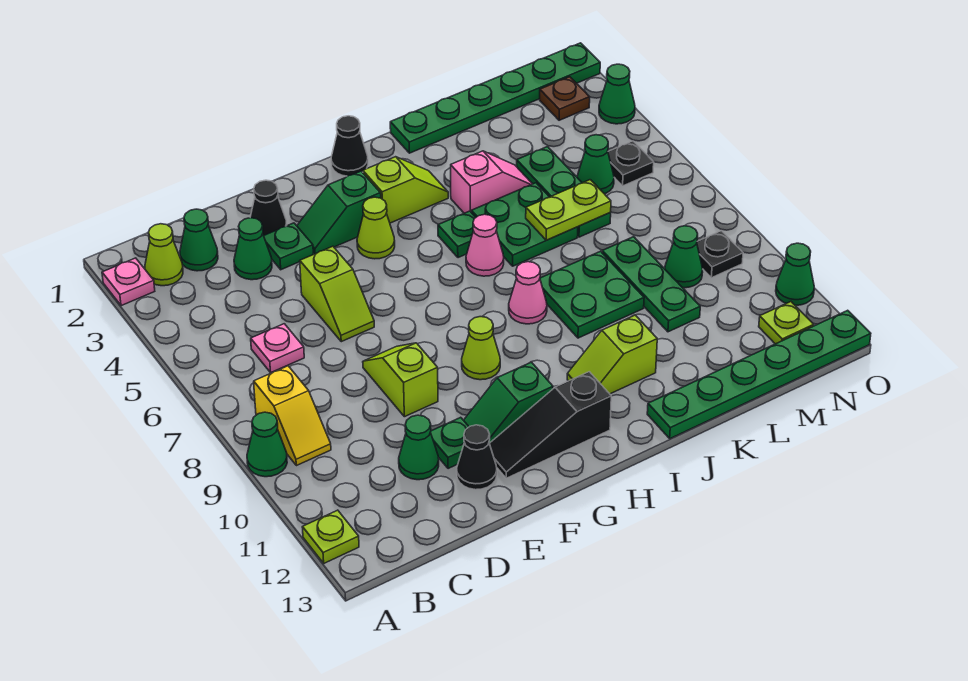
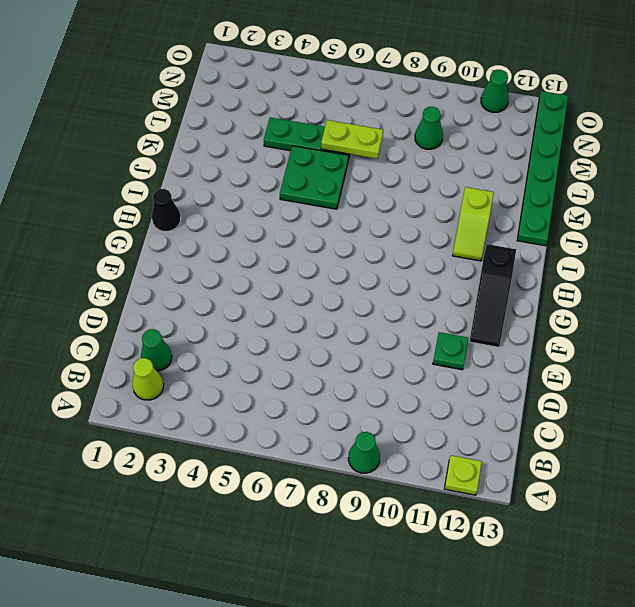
lime plate L6:L7 level 2 -> lime plate K6:L6 level 2
none -> pink plate A2 level 1
none -> yellow slope B8:B9 level 1 top 8
none -> pink plate C6 level 1
none -> green cone D3 level 1

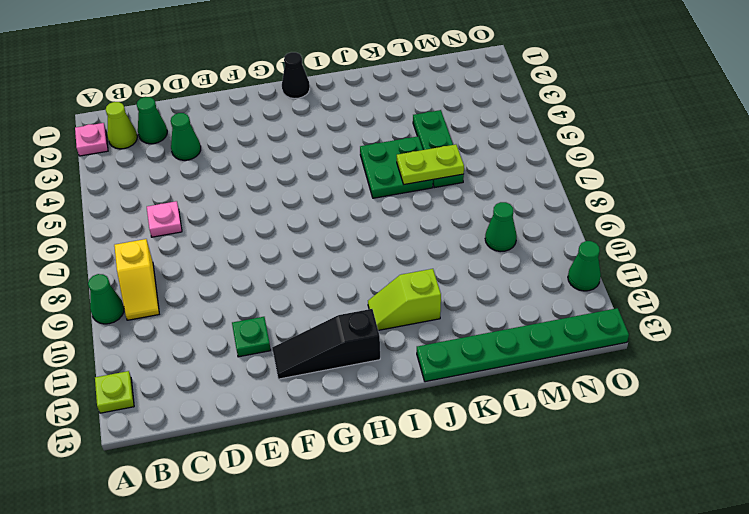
none -> green cone D11 level 1
none -> black cone E2 level 1
none -> green plate E3 level 1
none -> lime slope E5:E6 level 1 top 5

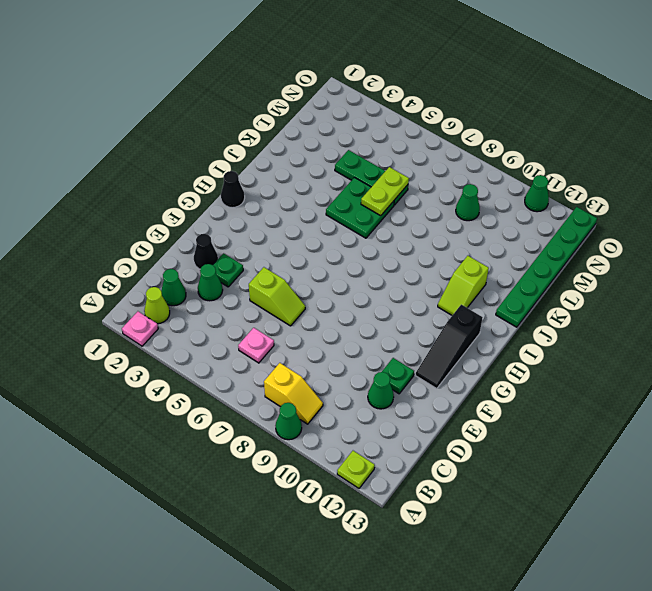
none -> lime slope E8:E9 level 1 top 9
none -> black cone E12 level 1
none -> green slope F3:G3 level 1 top G
none -> green slope F11:G11 level 1 top G

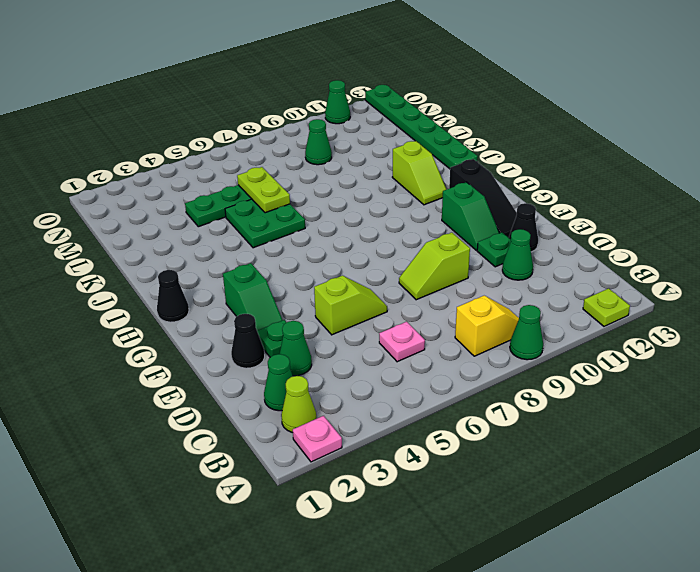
none -> lime cone G4 level 1
none -> lime cone G9 level 1
none -> lime slope H3:I3 level 1 top H
none -> green plate I5 level 1

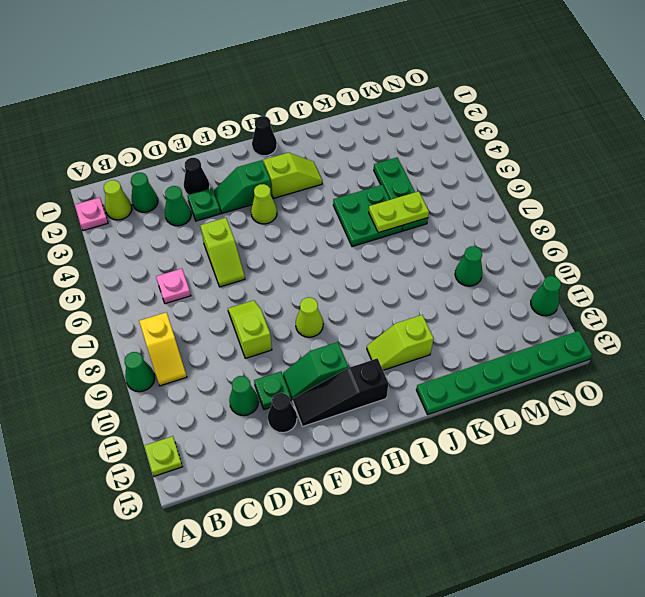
none -> green plate I5 level 1
none -> pink cone I6 level 1
none -> pink cone I8 level 1
none -> green plate J1:O1 level 1

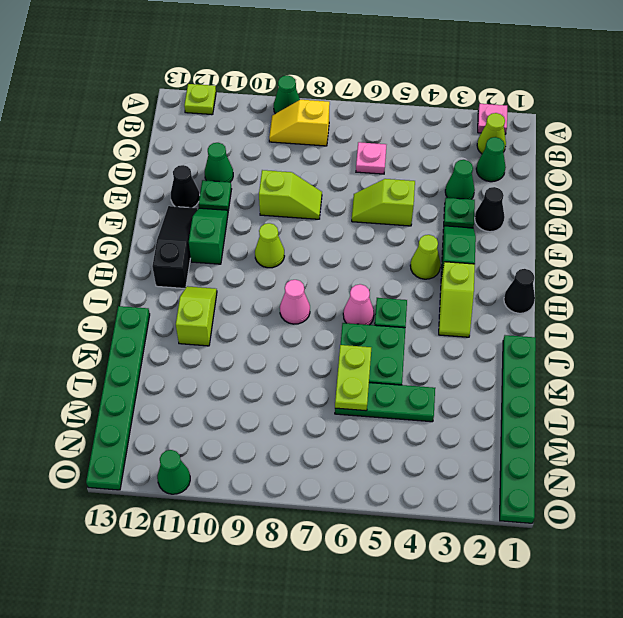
none -> pink slope J4:K4 level 1 top J
none -> green plate J8:K9 level 1
none -> green plate L8:L10 level 1
none -> green cone M5 level 1

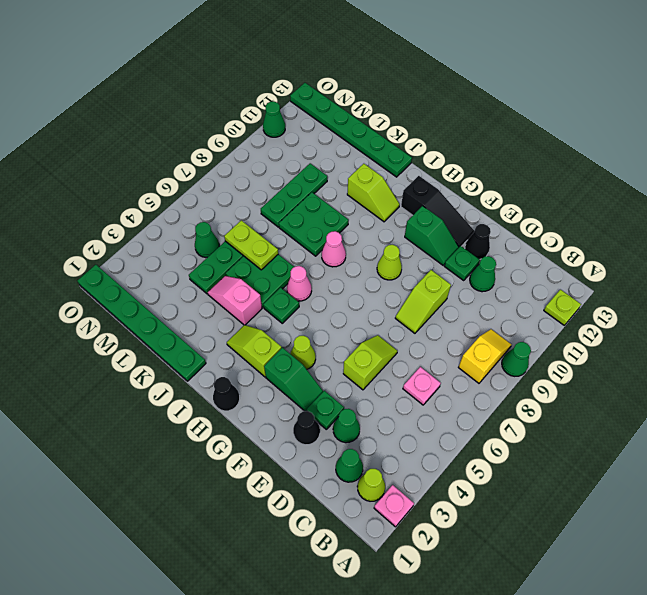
none -> green cone M9 level 1
none -> brown plate N2 level 1
none -> black plate N5 level 1
none -> black plate N9 level 1

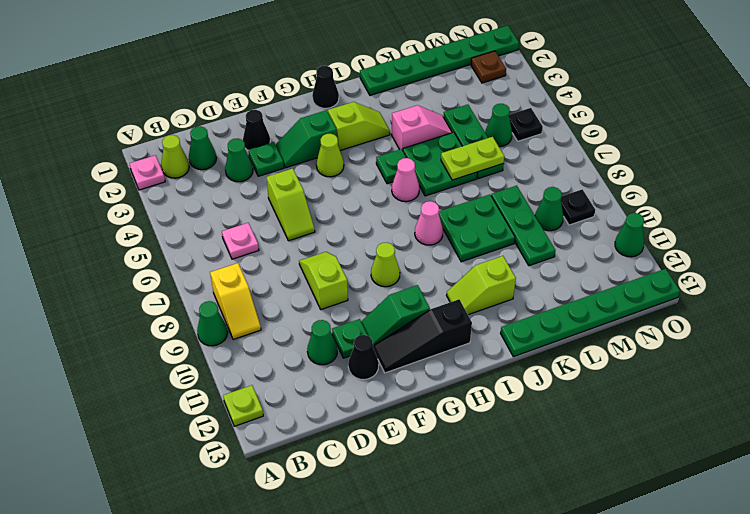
none -> lime plate N12 level 1
none -> green cone O3 level 1

